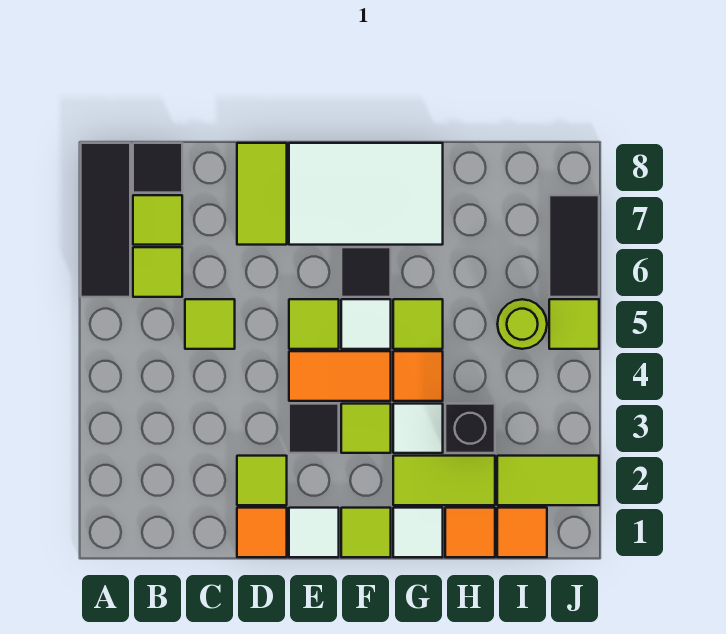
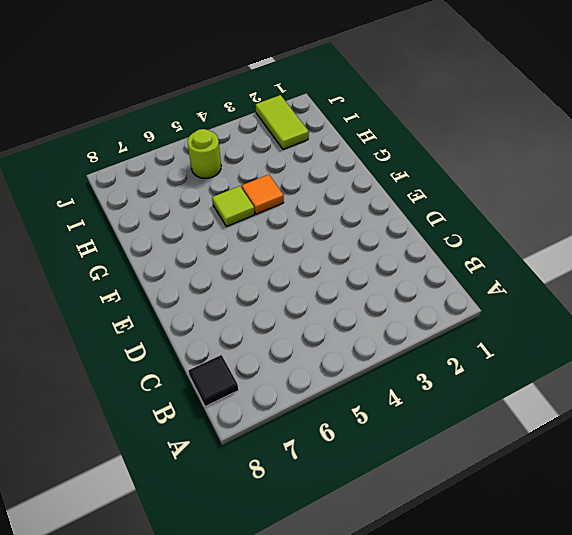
none -> black tile A6:A8 level 1
none -> lime tile B6 level 1
none -> lime tile B7 level 1

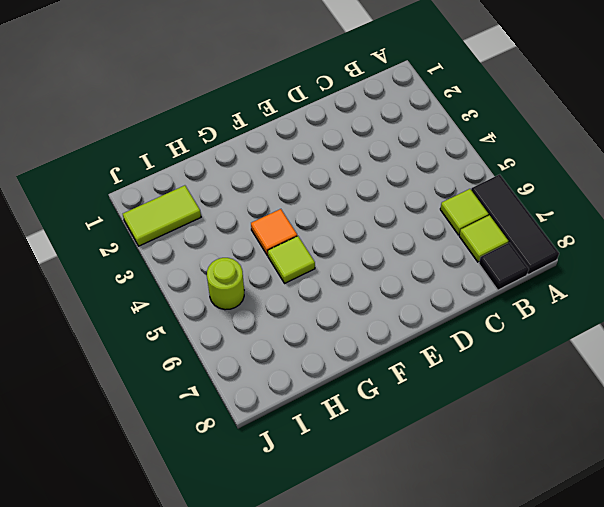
none -> lime tile C5 level 1
none -> orange tile D1 level 1
none -> lime tile D2 level 1

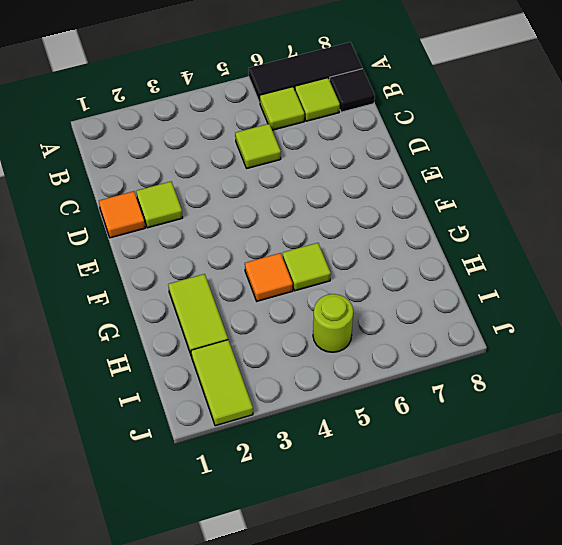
none -> lime tile D7:D8 level 1
none -> white tile E1 level 1
none -> black tile E3 level 1

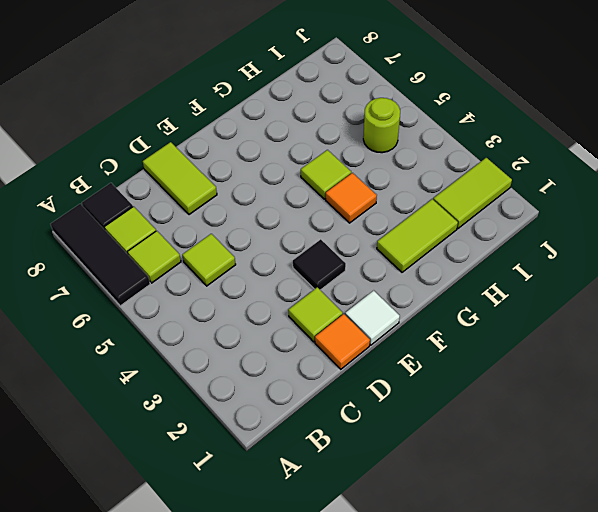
none -> orange tile E4:F4 level 1
none -> lime tile E5 level 1
none -> white tile E7:G8 level 1

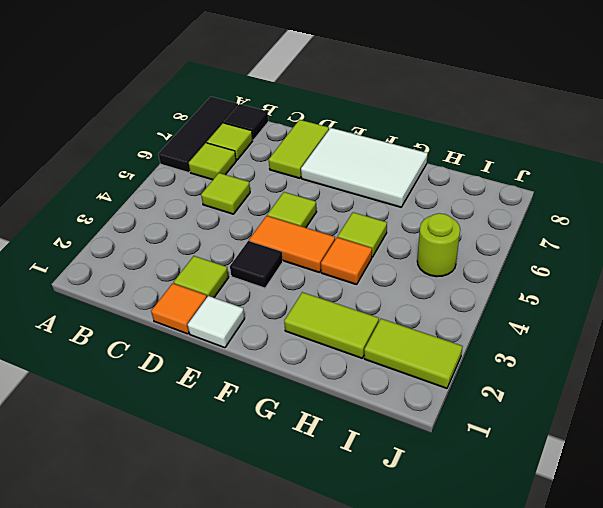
none -> lime tile F1 level 1
none -> lime tile F3 level 1
none -> white tile F5 level 1

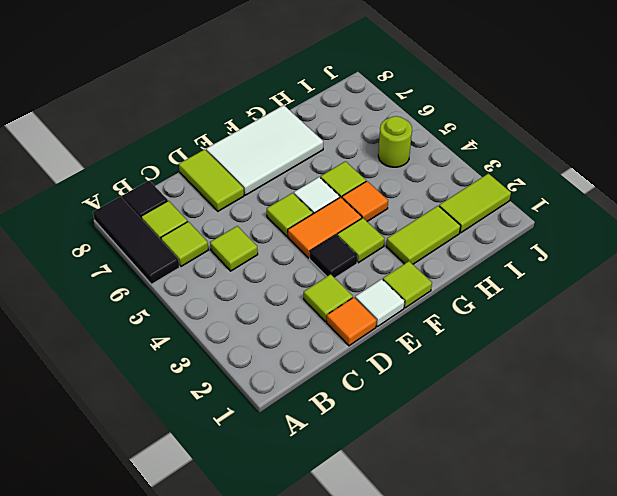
none -> black tile F6 level 1
none -> white tile G1 level 1
none -> white tile G3 level 1

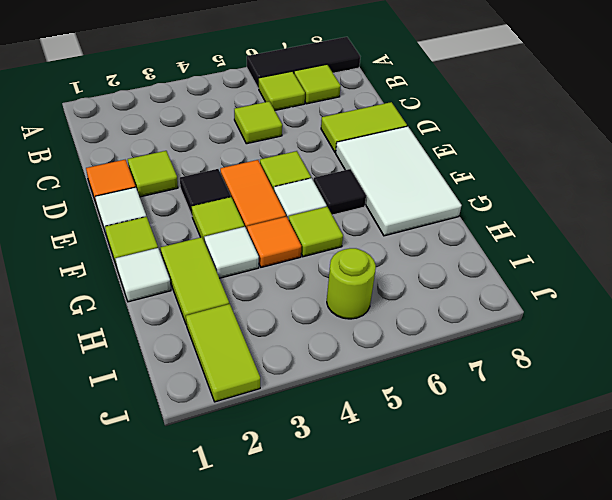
none -> black tile B8 level 1
none -> orange tile H1 level 1
none -> black brick H3 level 1

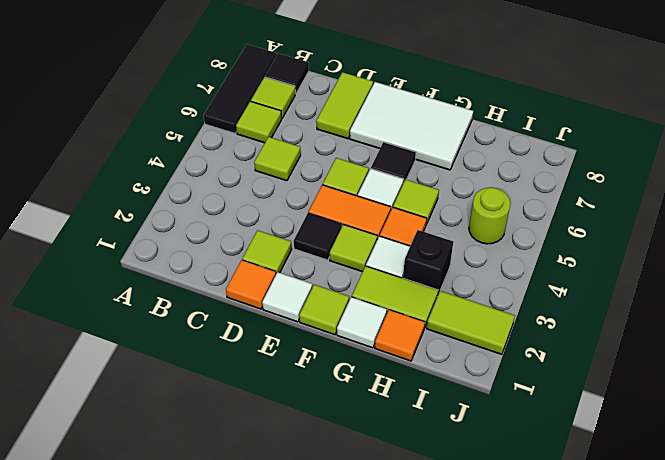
none -> orange tile I1 level 1
none -> lime tile J5 level 1
none -> black tile J6:J7 level 1

